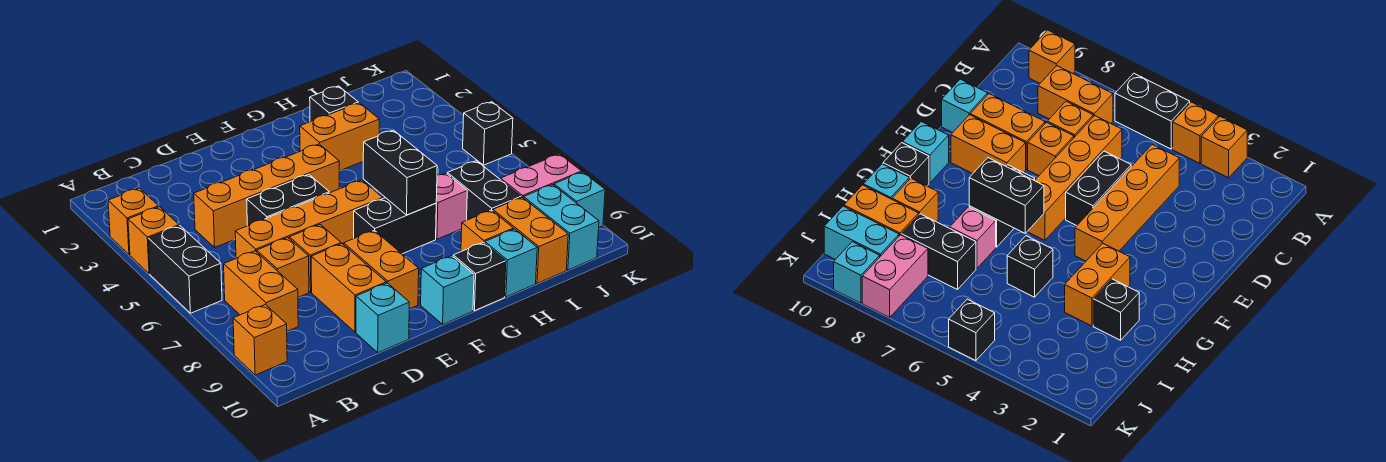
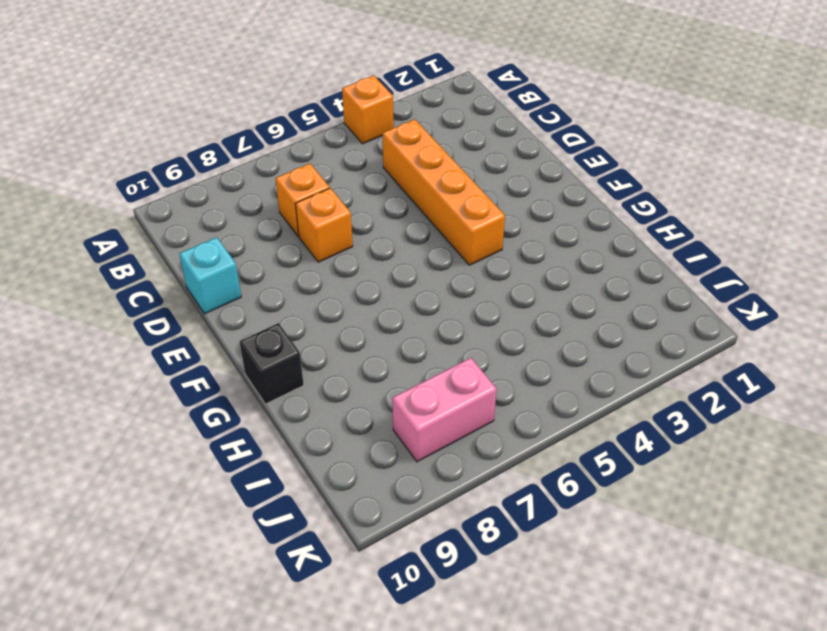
pink brick J7:J8 level 1 -> pink brick J8:K8 level 1
none -> orange brick A3 level 1
none -> black brick A5:A6 level 1
none -> orange brick A9 level 1

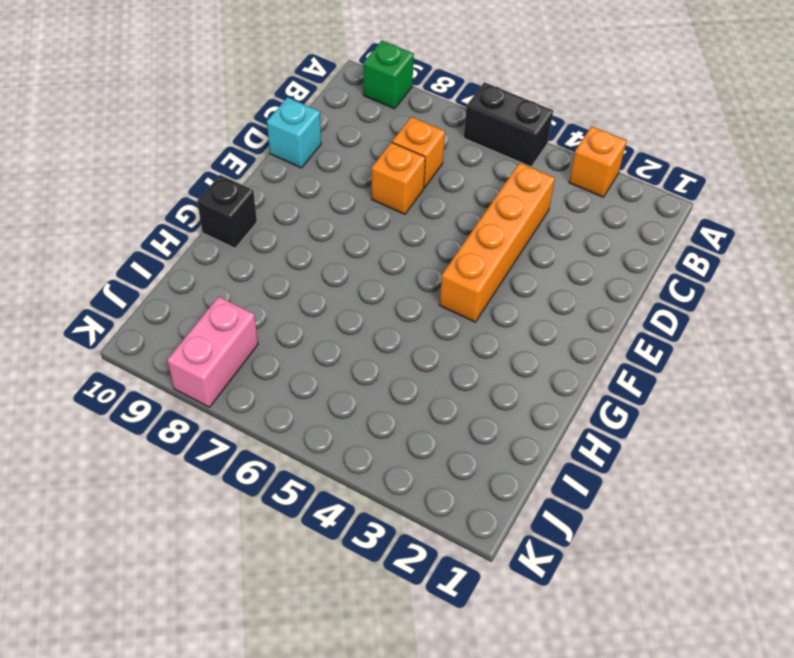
green brick A9 level 1 -> orange brick A9 level 1
none -> orange brick A4 level 1
none -> orange brick B7:B8 level 1
none -> orange brick C6:F6 level 1

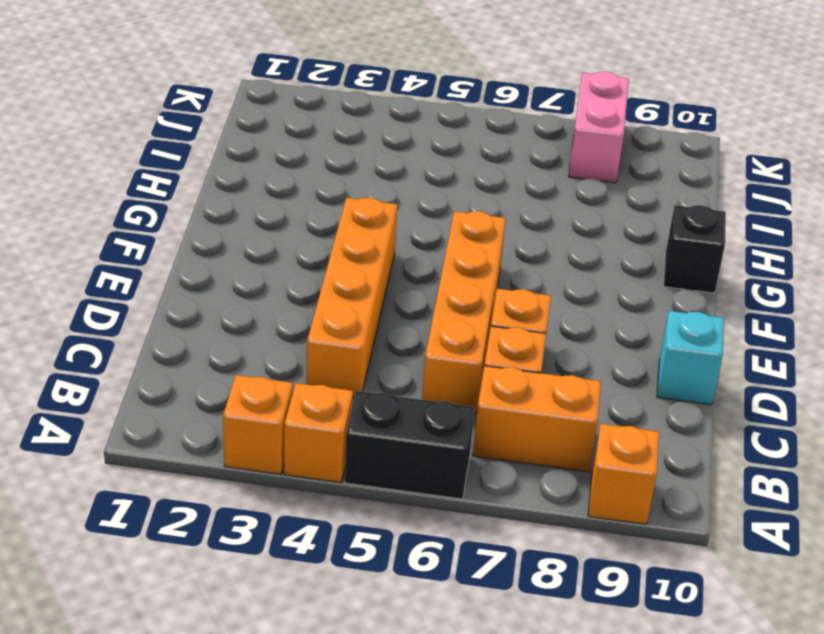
none -> black brick D5:E5 level 1
none -> orange brick D8:D9 level 1
none -> orange brick E8:E9 level 1

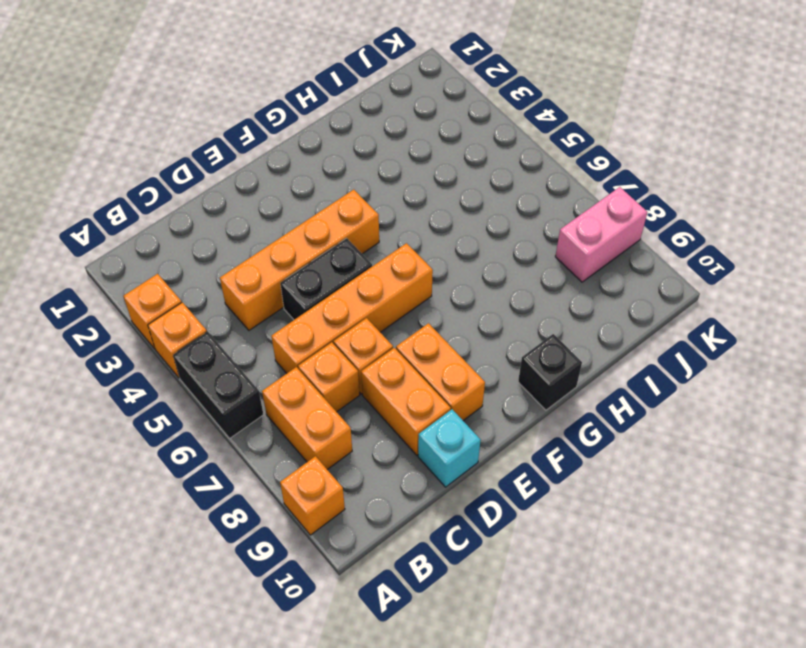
none -> black brick F7:G7 level 1
none -> cyan brick F10 level 1
none -> orange brick G3:H3 level 1

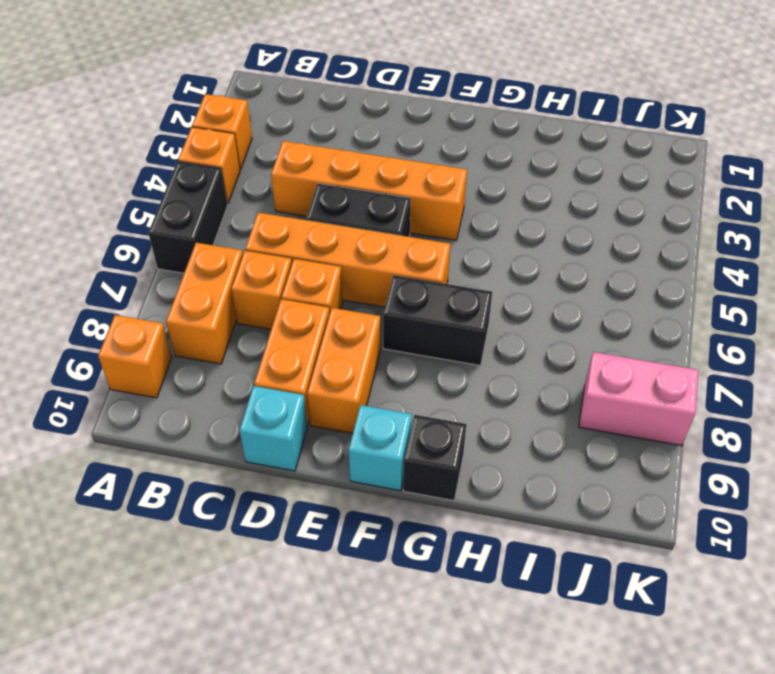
none -> orange brick G3:H3 level 1
none -> black brick H2 level 1
none -> black brick H5 level 1

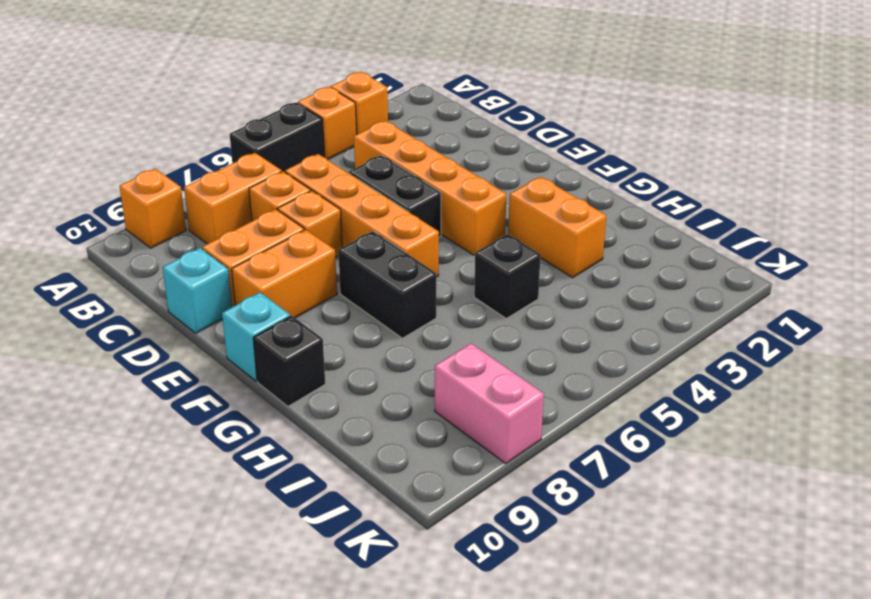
none -> black brick H2 level 1
none -> pink brick H7 level 1
none -> orange brick H9 level 1

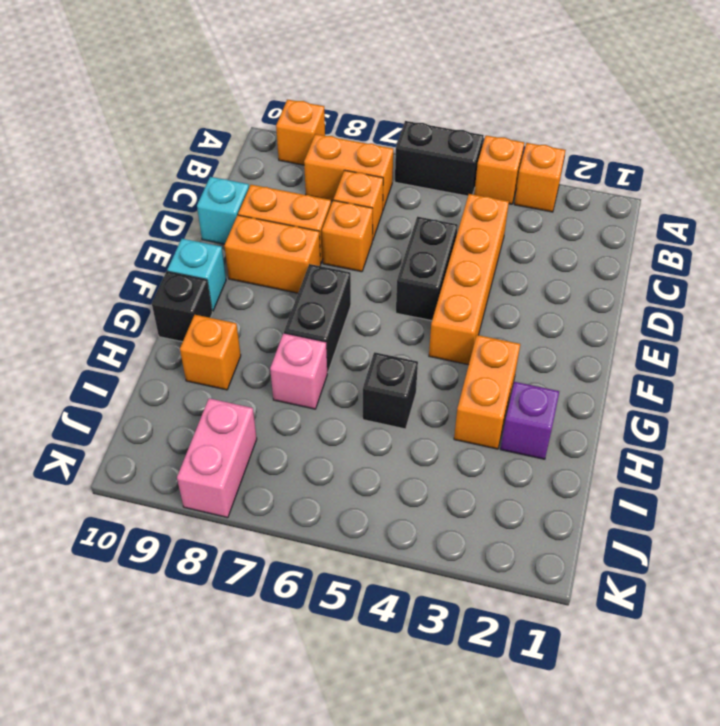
purple brick H2 level 1 -> black brick H2 level 1
none -> orange brick C6:F6 level 1
none -> cyan brick H10 level 1
none -> black brick I7:I8 level 1

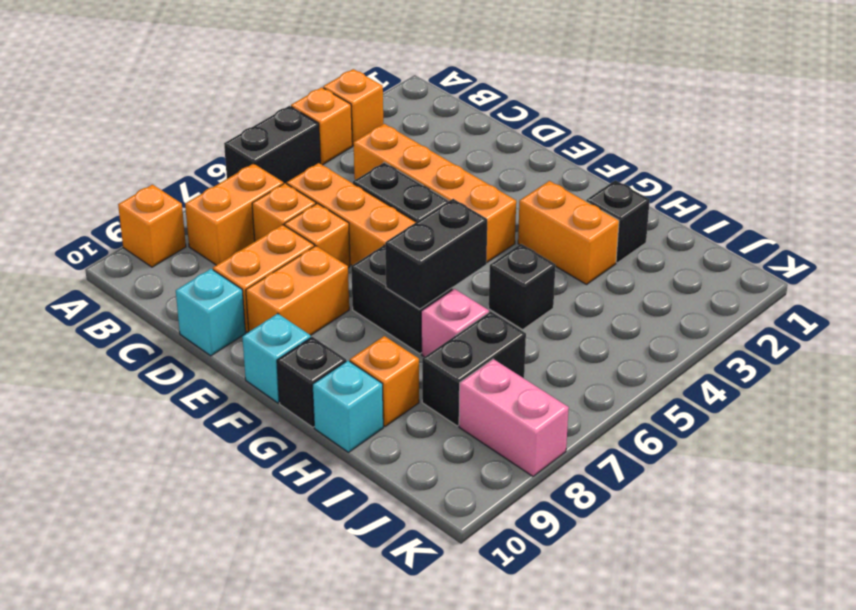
none -> orange brick I9:I10 level 1
none -> cyan brick J9:J10 level 1
none -> black brick K5 level 1

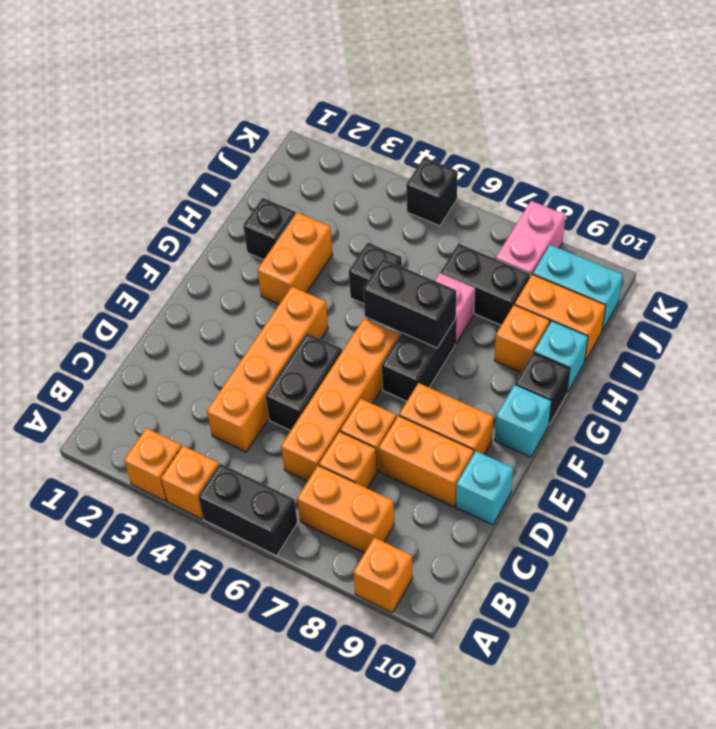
none -> cyan brick K9 level 1

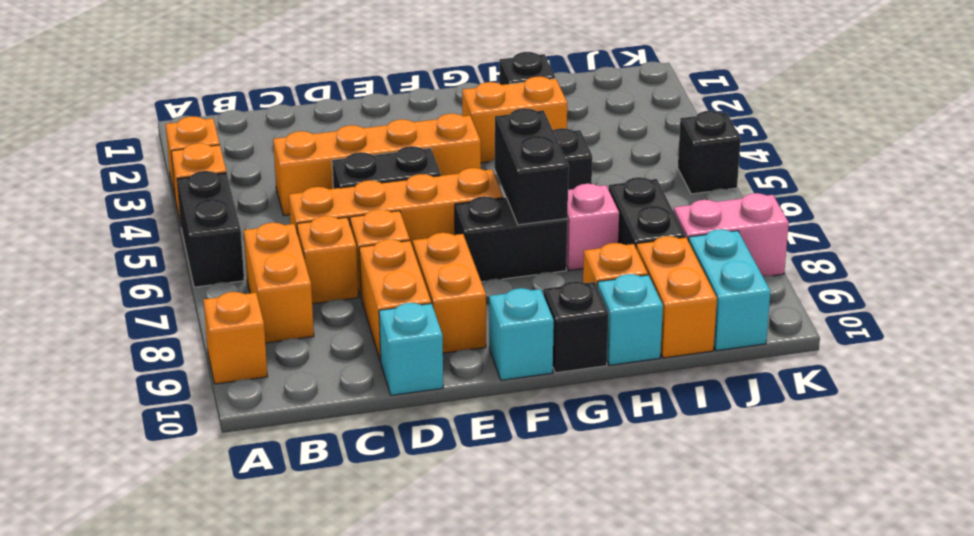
none -> cyan brick K9 level 1

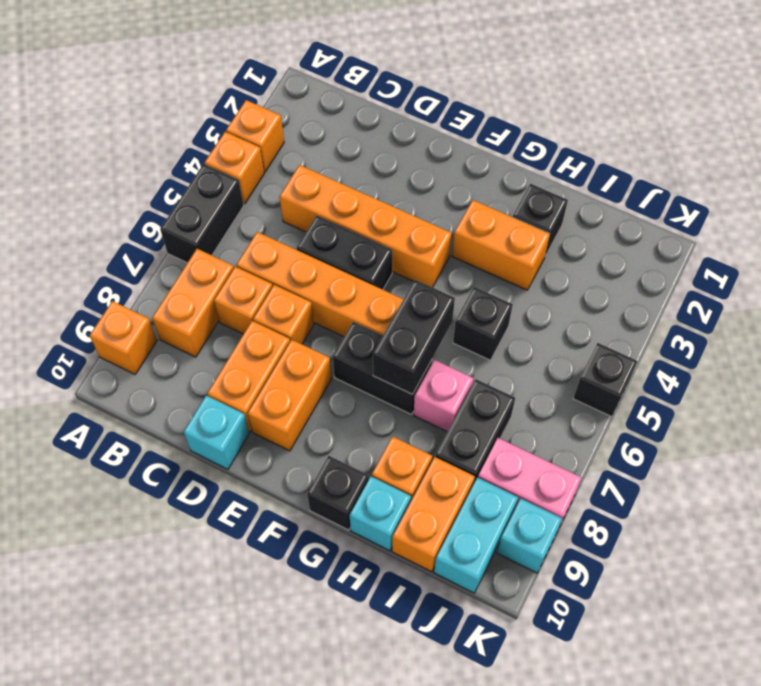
none -> cyan brick F10 level 1

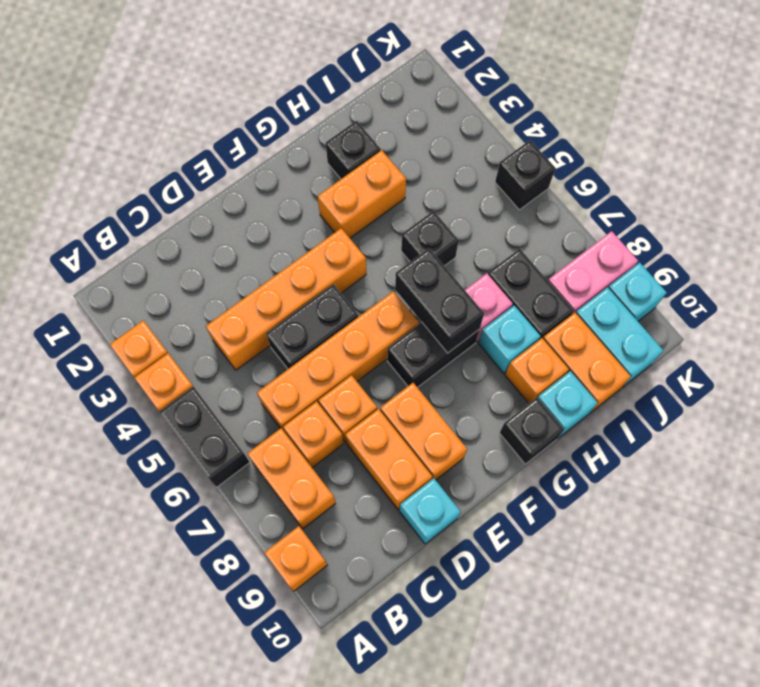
cyan brick H8 level 1 -> cyan brick F10 level 1

